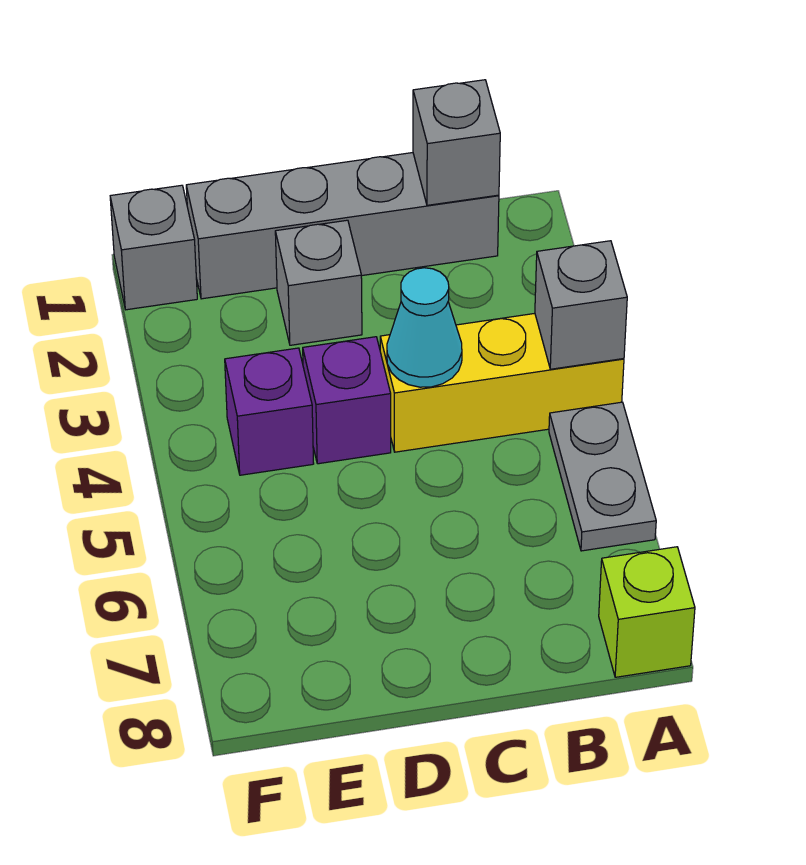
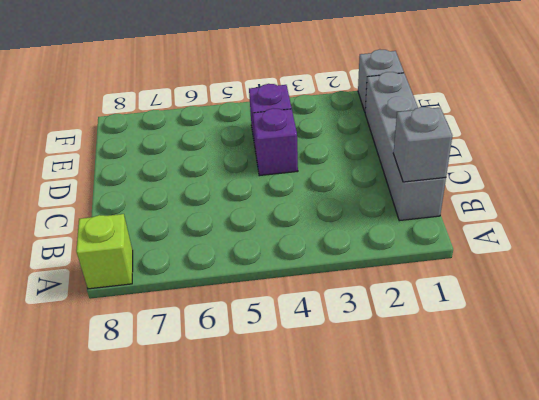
none -> yellow brick A4:C4 level 1
none -> grey plate A5:A6 level 1

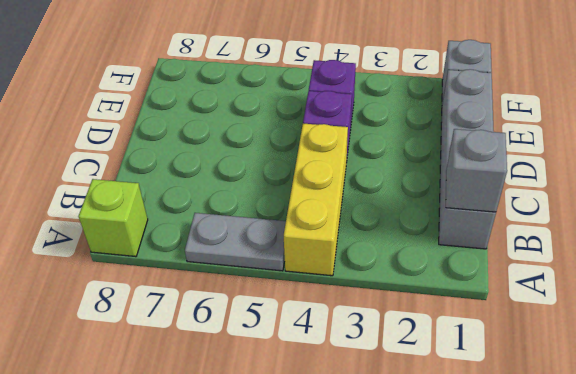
none -> grey brick D2 level 1
none -> grey brick A4 level 2

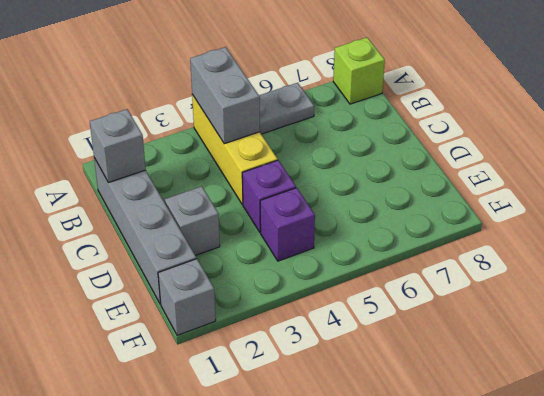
grey brick A4:B4 level 2 -> grey brick A4 level 2
none -> cyan cone C4 level 2

